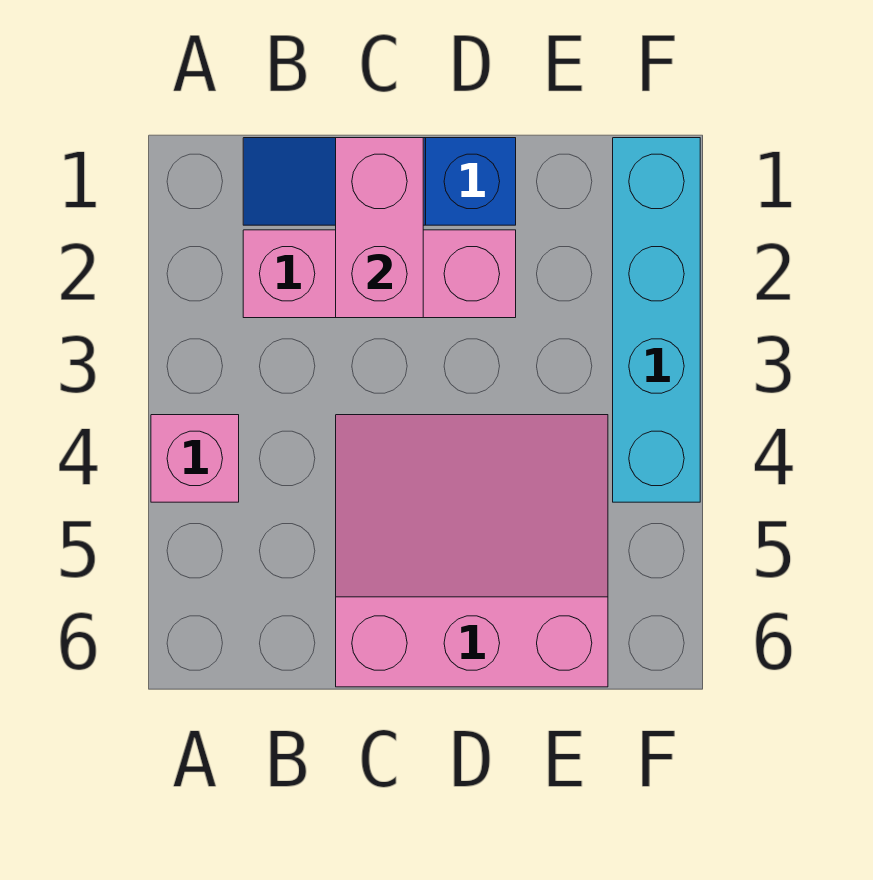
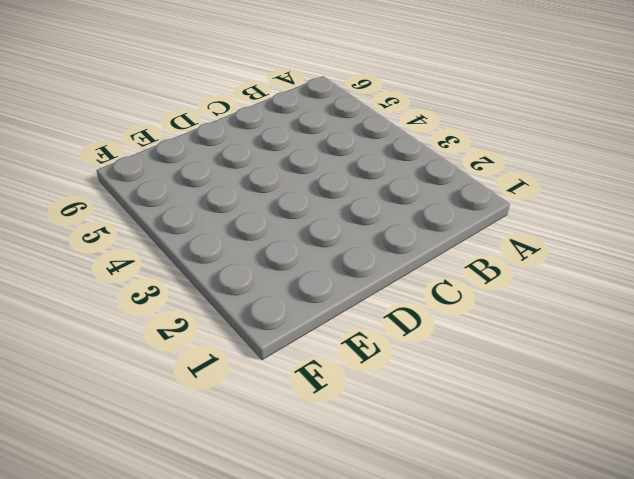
none -> pink brick A4 level 1
none -> blue slope B1:D1 level 1 top D

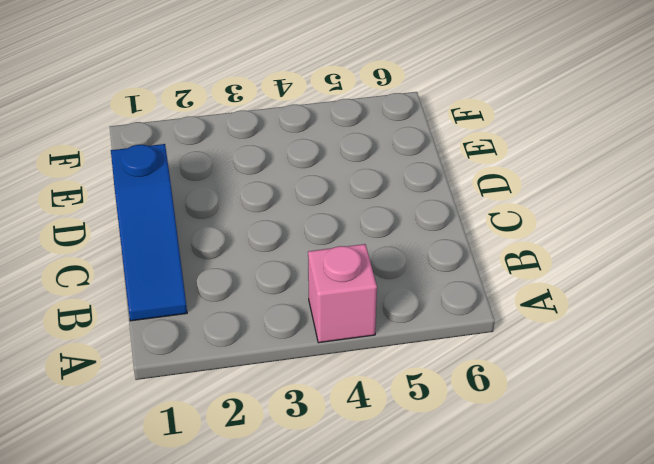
none -> pink brick B2:D2 level 1
none -> pink slope C4:E6 level 1 top 6

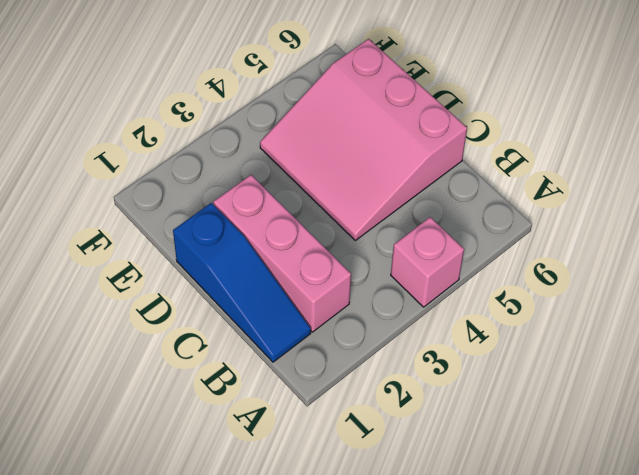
none -> cyan brick F1:F4 level 1
none -> pink brick C1:C2 level 2

